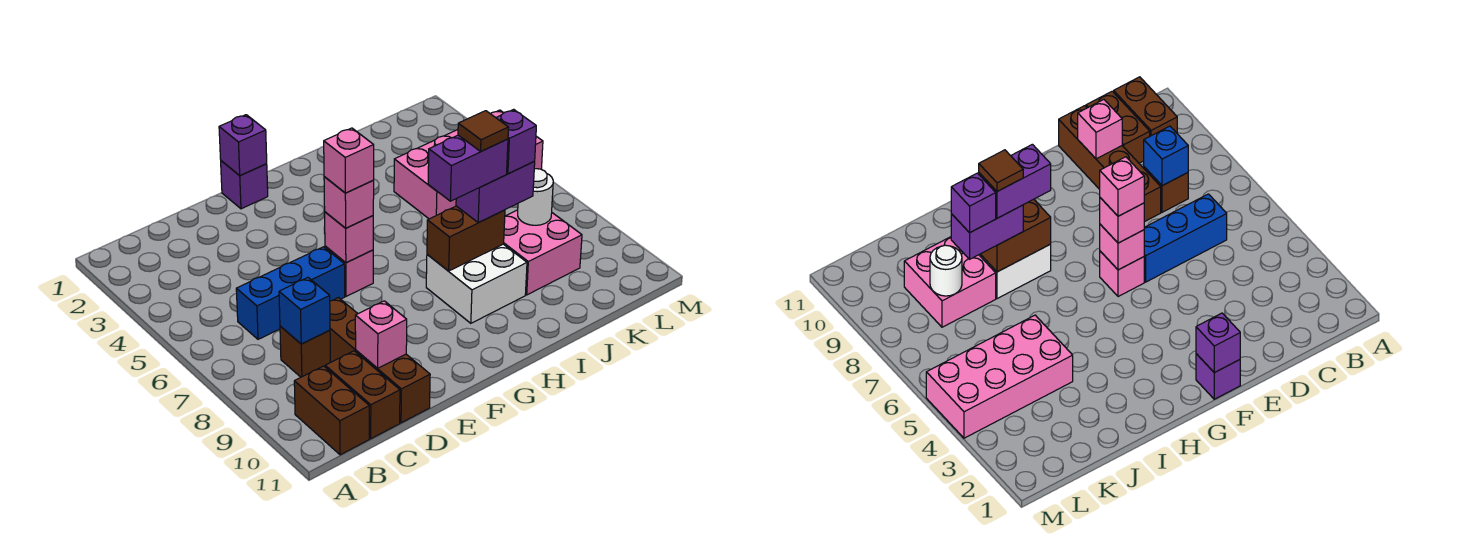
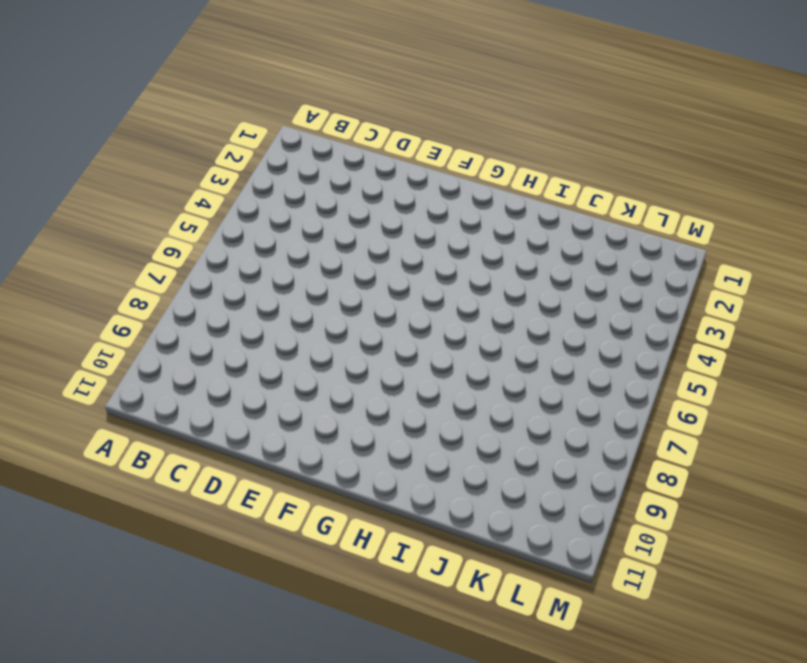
none -> brown brick B10:B11 level 1
none -> blue brick C6:E6 level 1
none -> brown brick C8 level 1

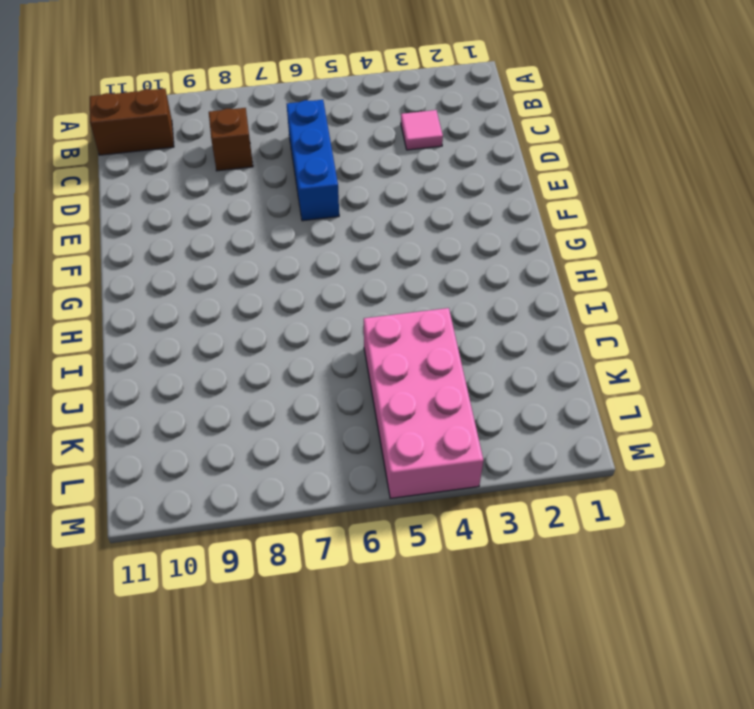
pink tile C3 level 1 -> none
none -> brown brick C10:C11 level 1
none -> brown brick D8:D11 level 1
none -> purple brick F1 level 1

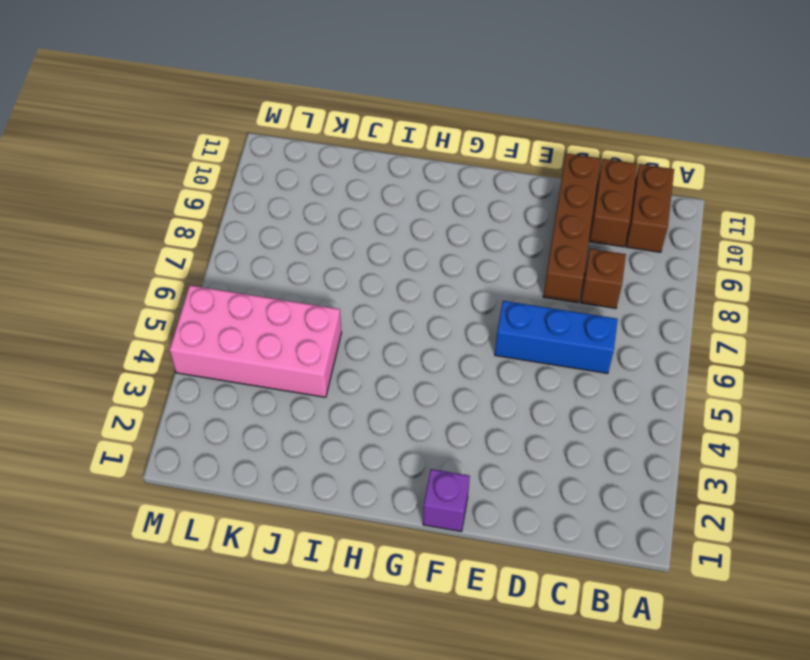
none -> pink brick F6 level 1
none -> white brick H8:I9 level 1
none -> pink brick J8:K9 level 1

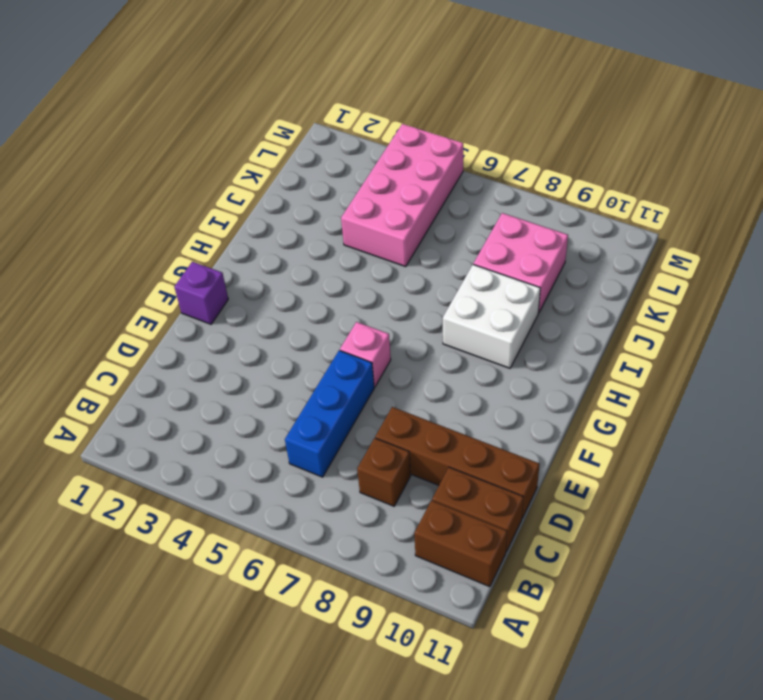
none -> blue brick C8 level 2
none -> pink brick D10 level 2
none -> purple brick F1 level 2

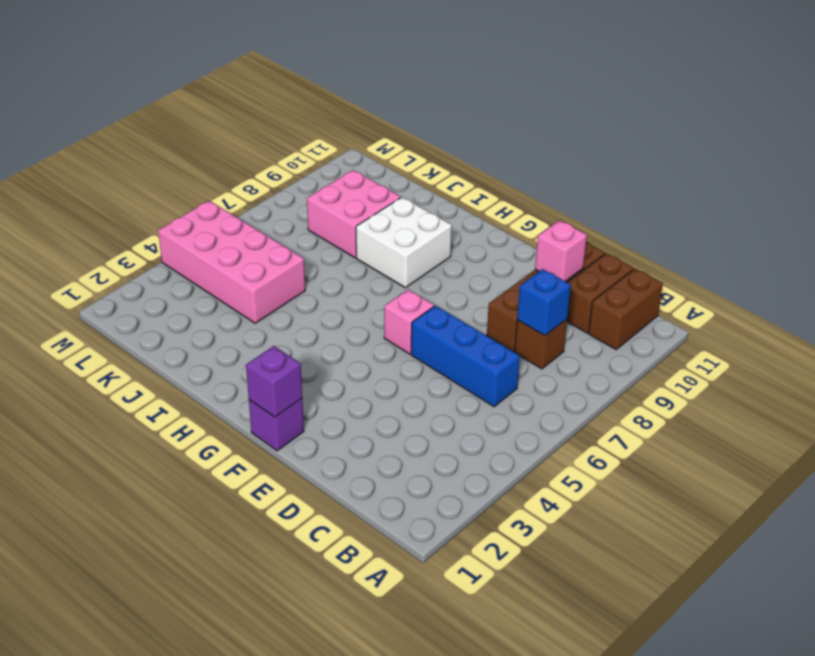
none -> pink brick F6 level 2
none -> brown brick H8:I8 level 2
none -> white round brick K8 level 2

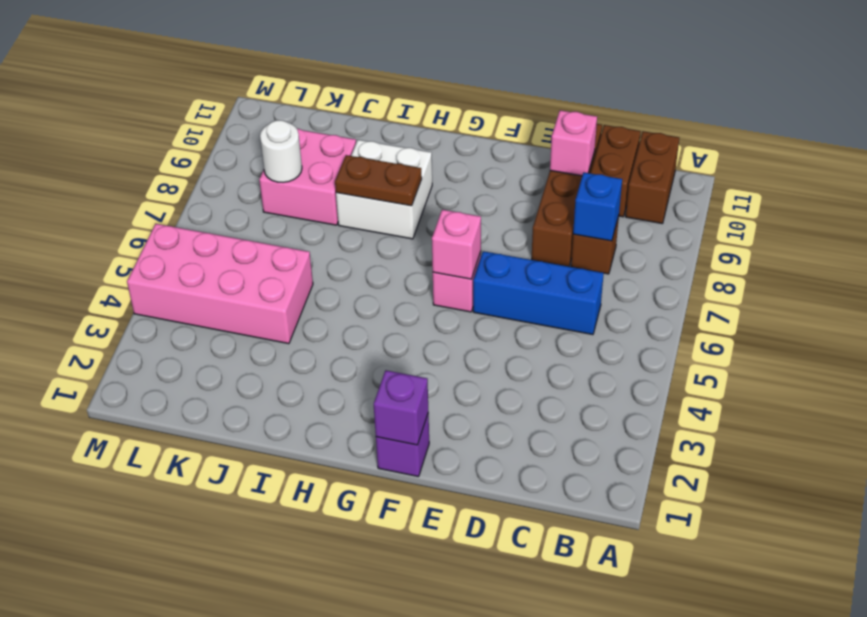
brown plate H8:I8 level 2 -> brown brick H8:I8 level 2
none -> pink brick F6 level 3
none -> purple brick I8:J8 level 3
none -> pink brick F6 level 4

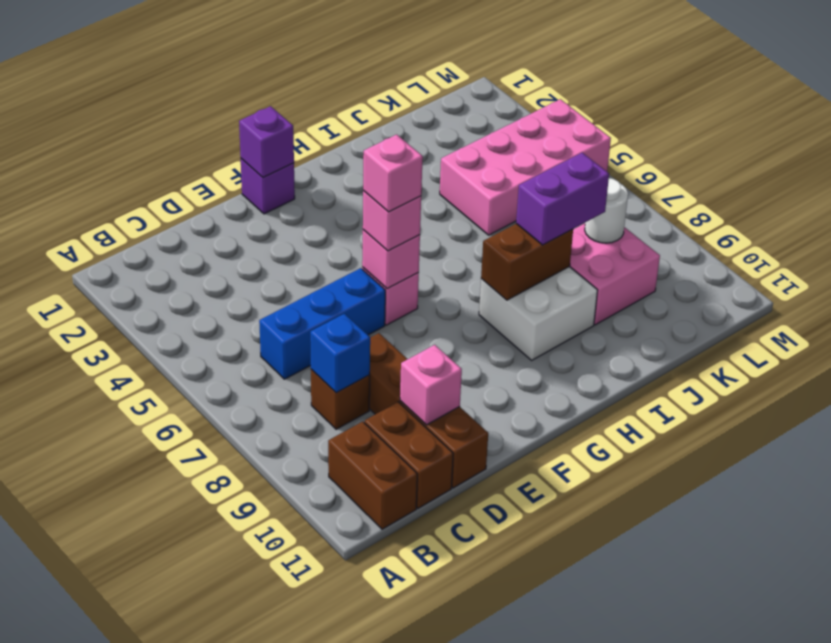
none -> purple brick H8:I8 level 4
none -> purple brick J8 level 4
none -> brown tile I8 level 5

